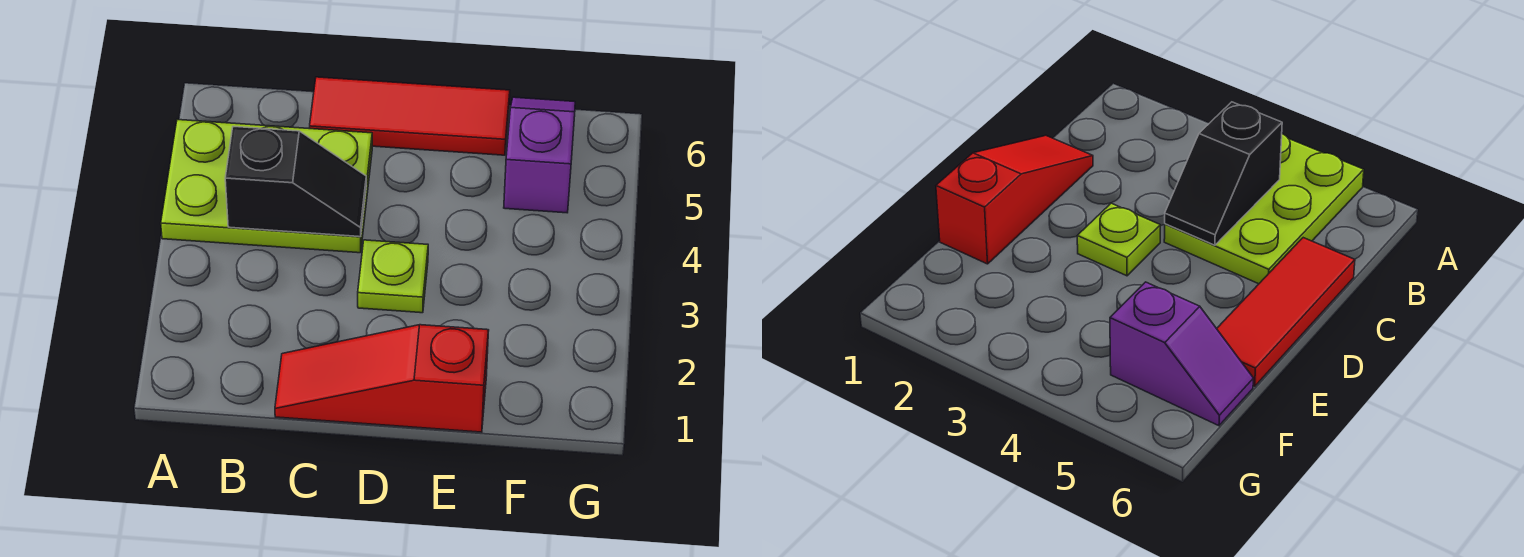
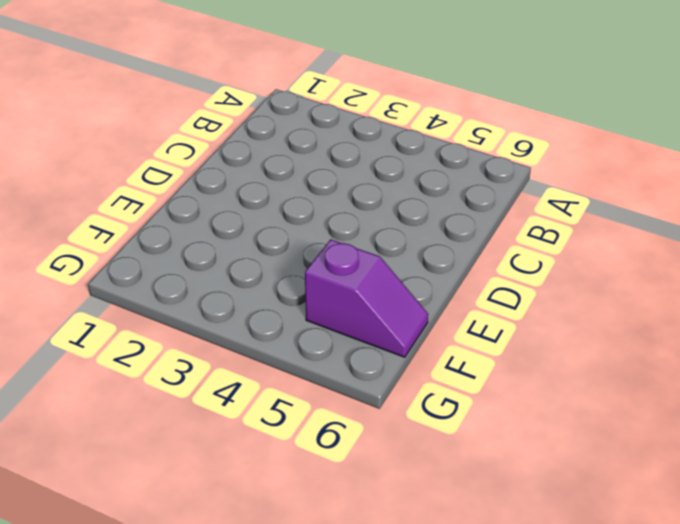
none -> lime plate A4:C5 level 1
none -> red slope C1:E1 level 1 top E

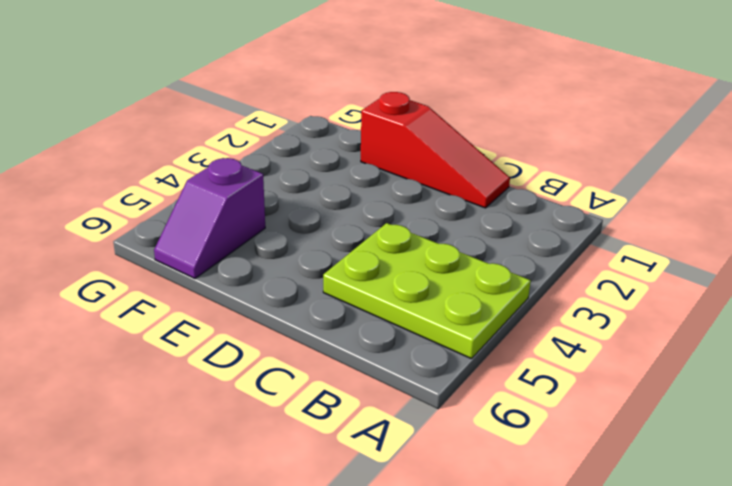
none -> red tile C6:E6 level 1
none -> lime plate D3 level 1

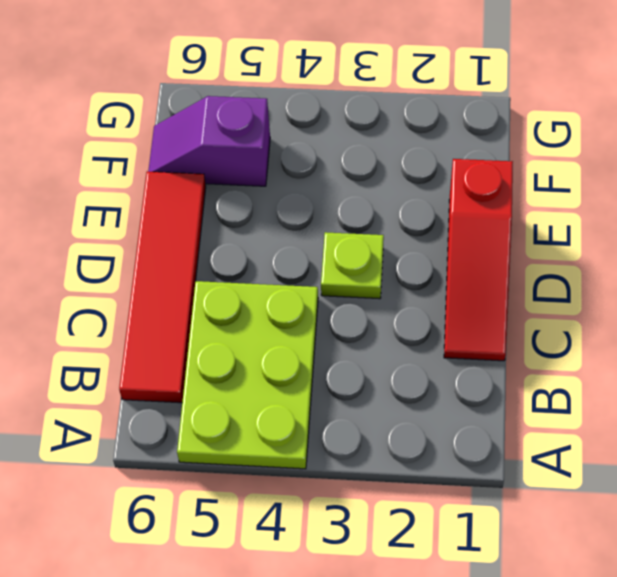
red tile B6:E6 level 1 -> red tile C6:E6 level 1
none -> black slope B4:C4 level 2 top B

